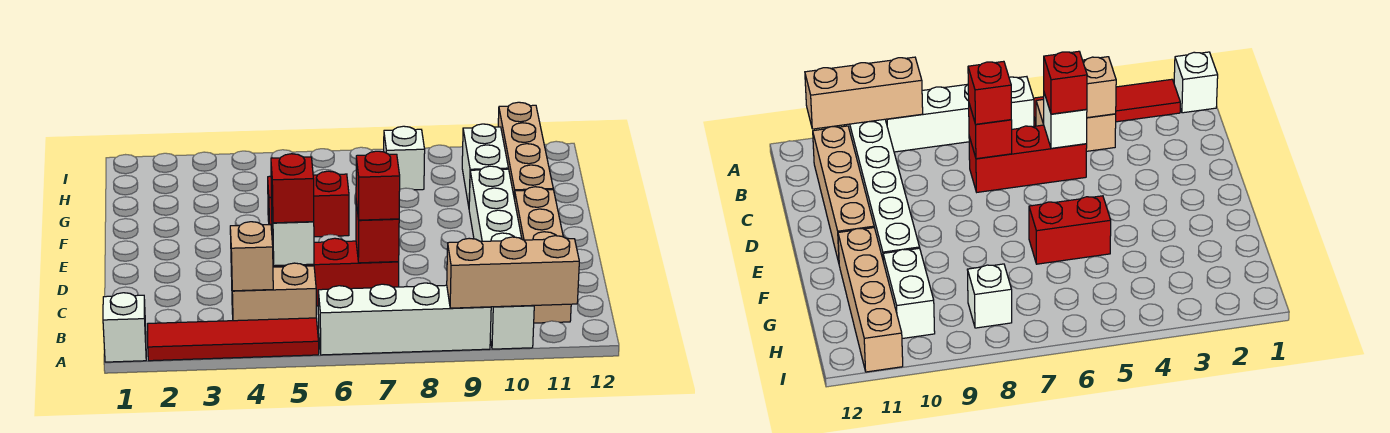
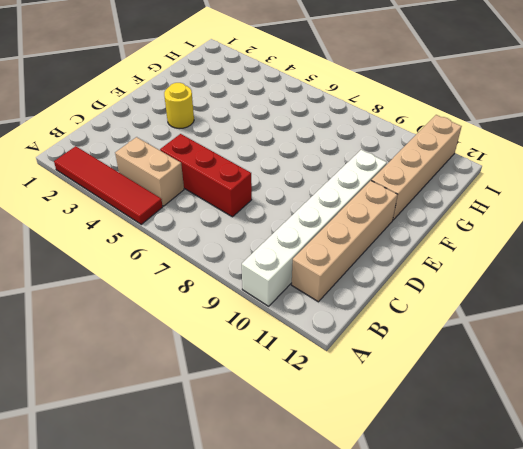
yellow round brick E3 level 1 -> none
none -> white brick A1 level 1
none -> white brick A6:A9 level 1
none -> red brick F5:F6 level 1

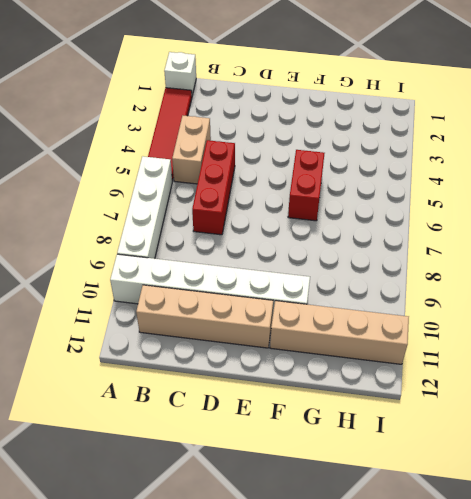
none -> white brick G10:H10 level 1
none -> white brick H8 level 1
none -> tan brick A9:A11 level 2

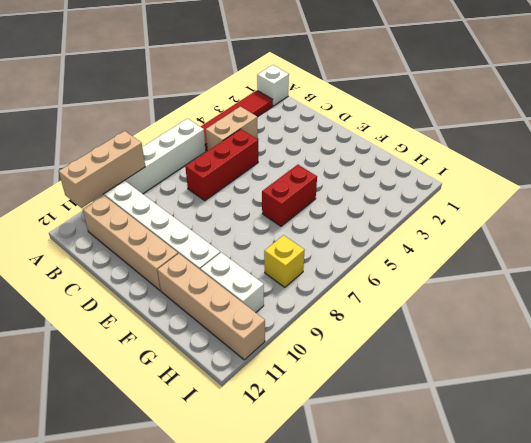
yellow brick H8 level 1 -> white brick H8 level 1
none -> tan brick B4 level 2
none -> white brick C5 level 2
none -> red brick C7 level 2

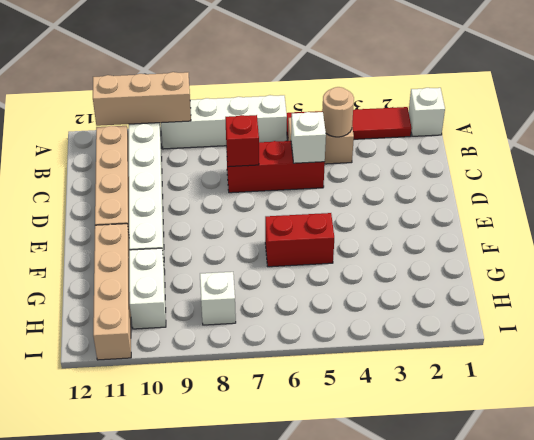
tan round brick B4 level 2 -> tan brick B4 level 2
none -> red brick C5 level 3
none -> red brick C7 level 3

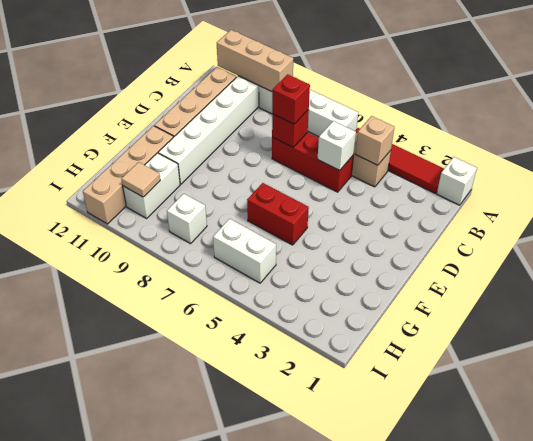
white brick H5:H6 level 1 -> none
tan tile H10 level 2 -> none
none -> red brick C5 level 3

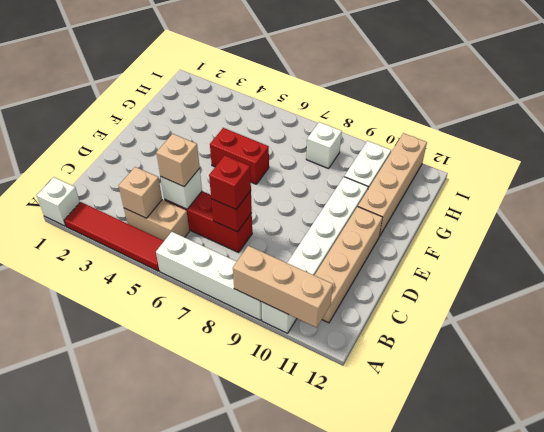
tan brick C5 level 3 -> red brick C5 level 3

